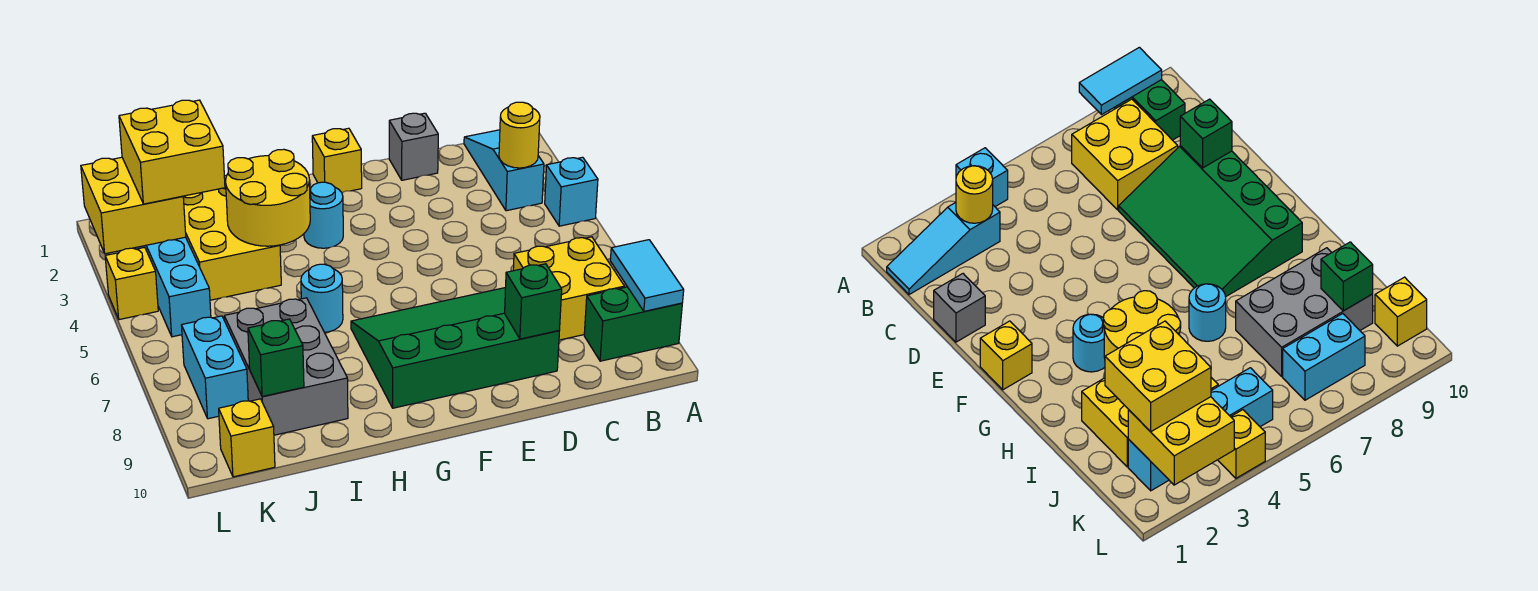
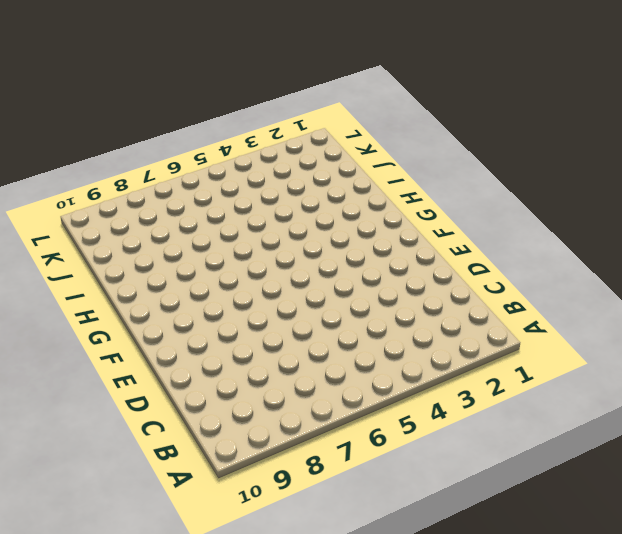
none -> cyan brick A4 level 1
none -> green brick A9:B9 level 1
none -> cyan slope B1:B3 level 1 top 3

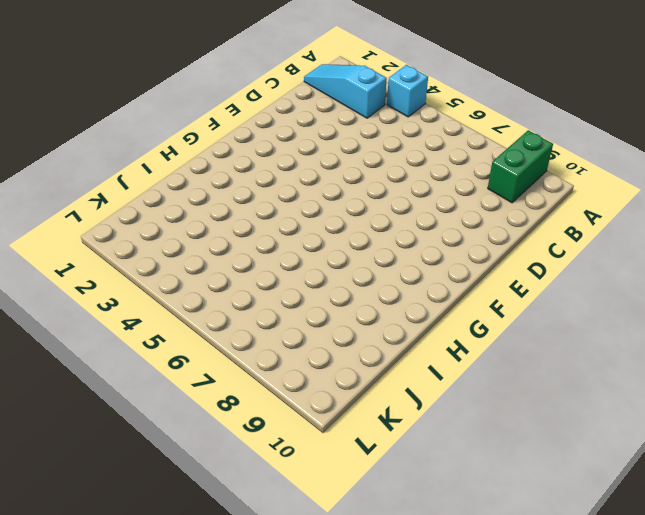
none -> yellow brick B7:C8 level 1
none -> grey brick D1 level 1
none -> green slope D7:G9 level 1 top 9

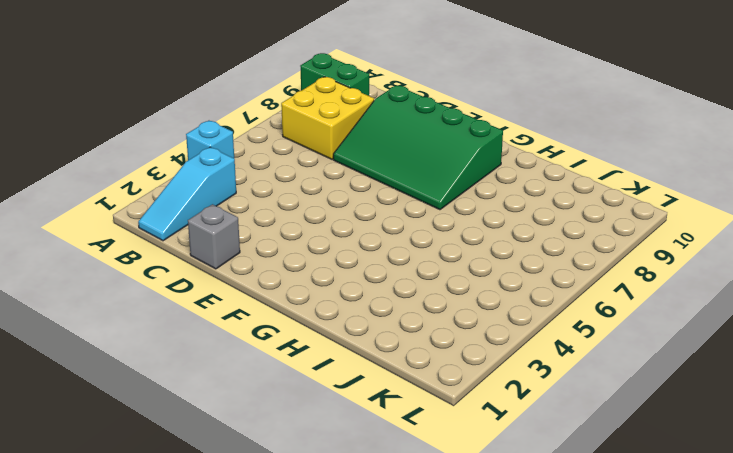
none -> yellow brick F1 level 1
none -> cyan round brick G3 level 1
none -> cyan round brick H6 level 1

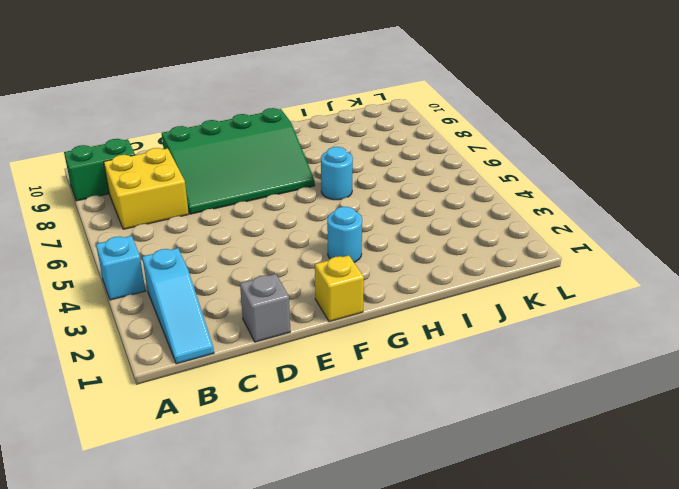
none -> yellow brick I2:J4 level 1
none -> grey brick I7:J9 level 1
none -> cyan brick K2:K5 level 1

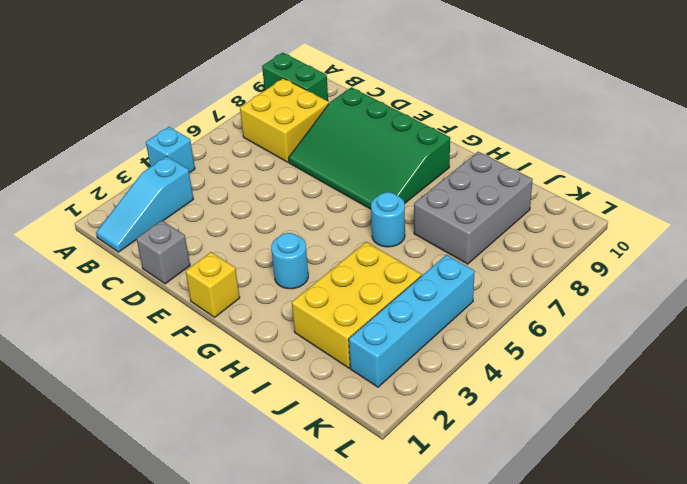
none -> cyan brick K7:K8 level 1
none -> yellow brick K10 level 1
none -> yellow brick L4 level 1

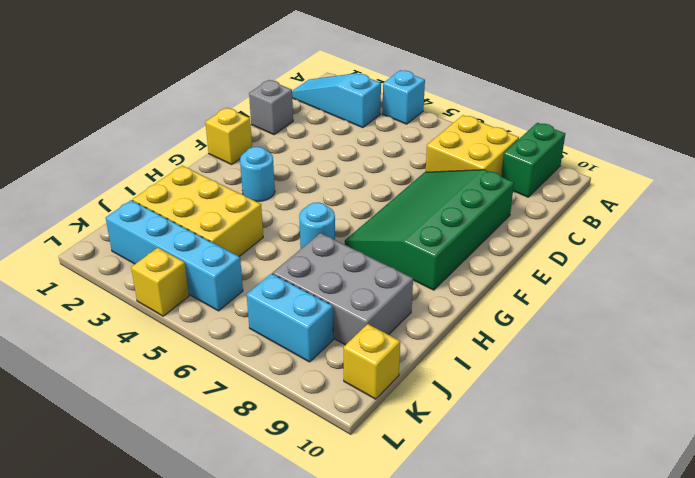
none -> cyan tile A8:A9 level 2
none -> yellow round brick B3 level 2
none -> green brick D9 level 2

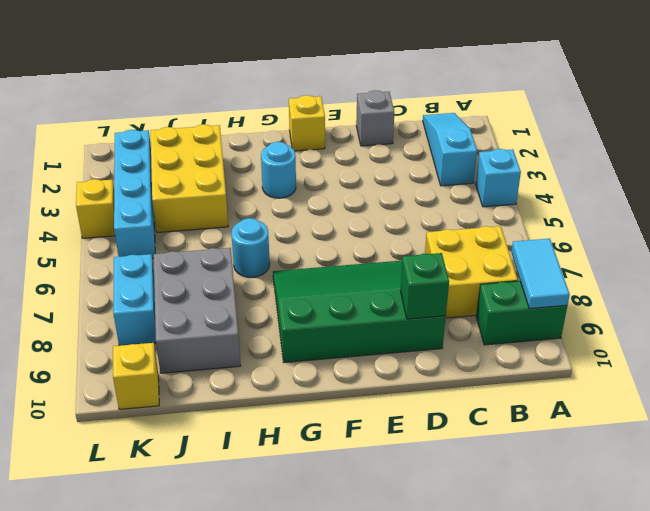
none -> yellow round brick B3 level 2
none -> yellow round brick H3:I4 level 2
none -> green brick J9 level 2

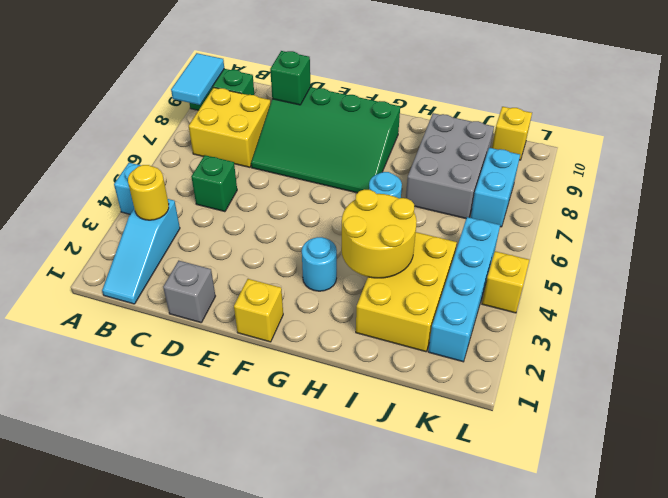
green brick C5 level 1 -> green brick J9 level 2
none -> yellow brick K2:L3 level 2
none -> yellow brick J2:K3 level 3

